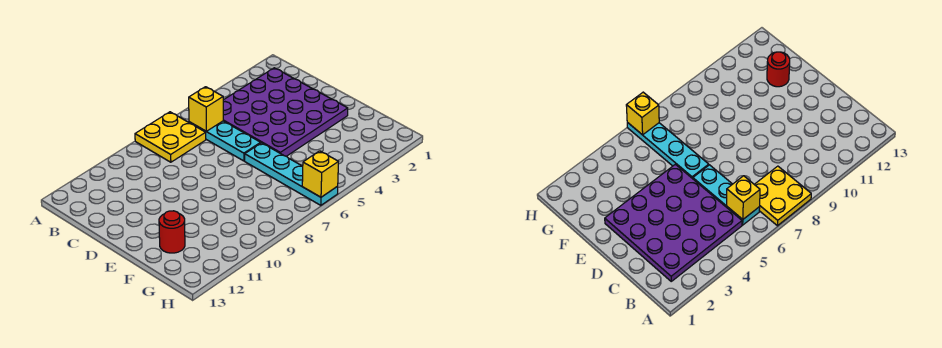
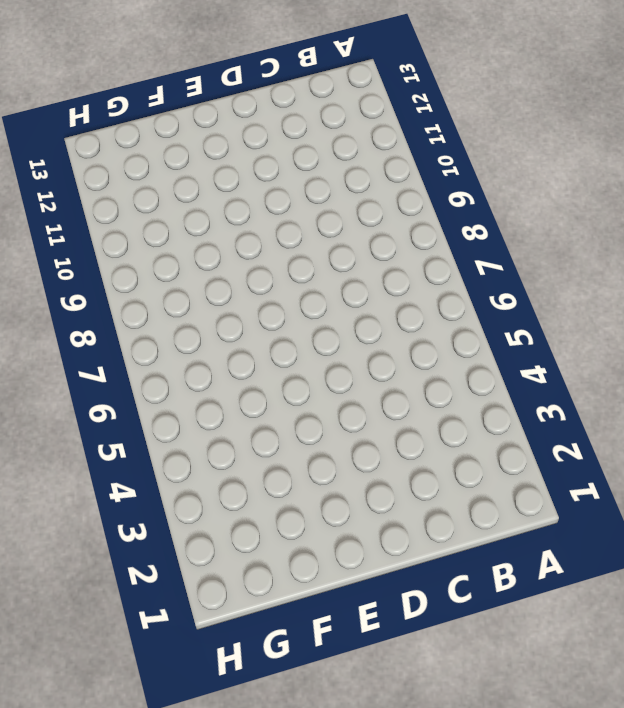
none -> yellow plate A7:B8 level 1
none -> purple plate B2:E5 level 1

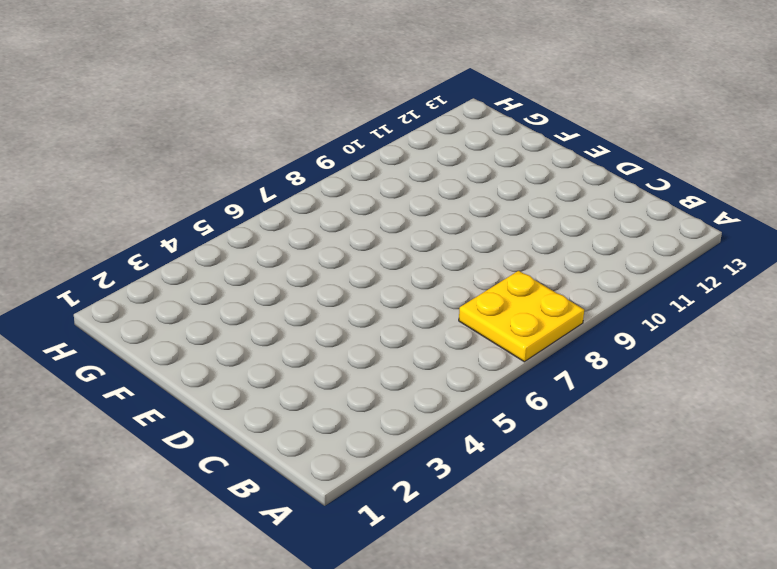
none -> purple plate B2:E5 level 1
none -> cyan plate B6:D6 level 1

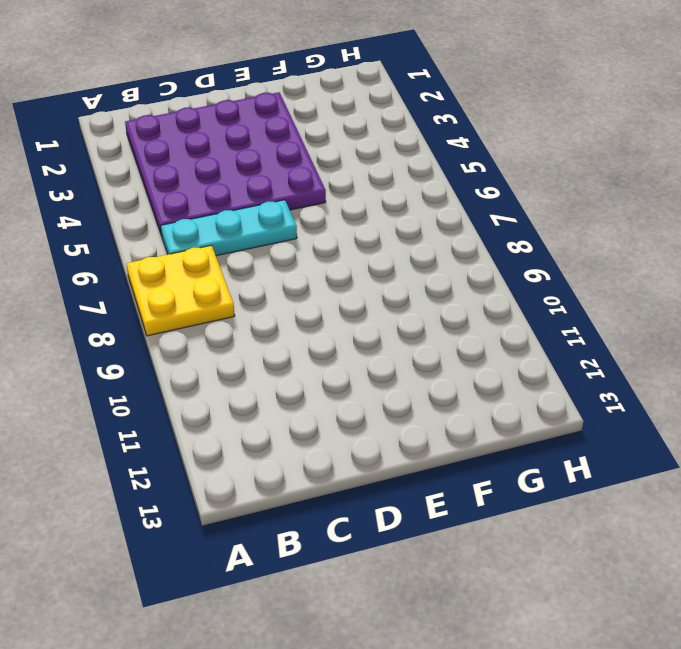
none -> cyan plate E6:H6 level 1
none -> red round brick F12 level 1

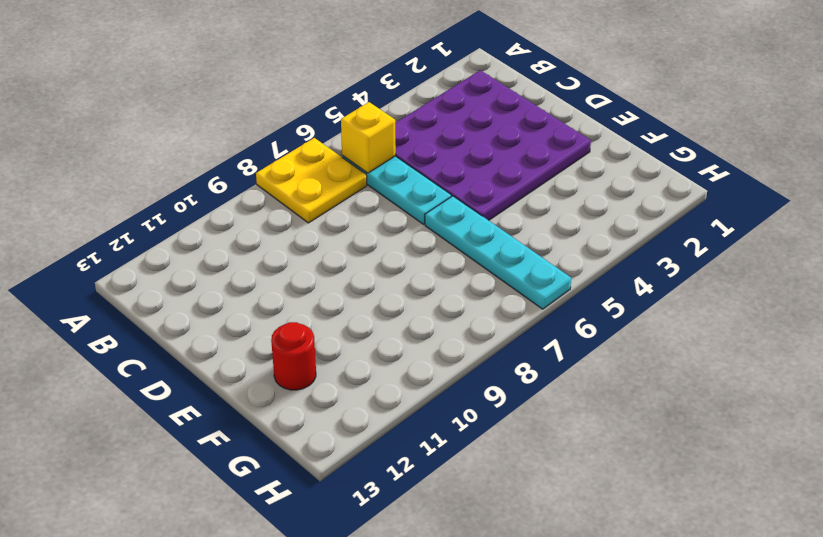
none -> yellow brick H6 level 2

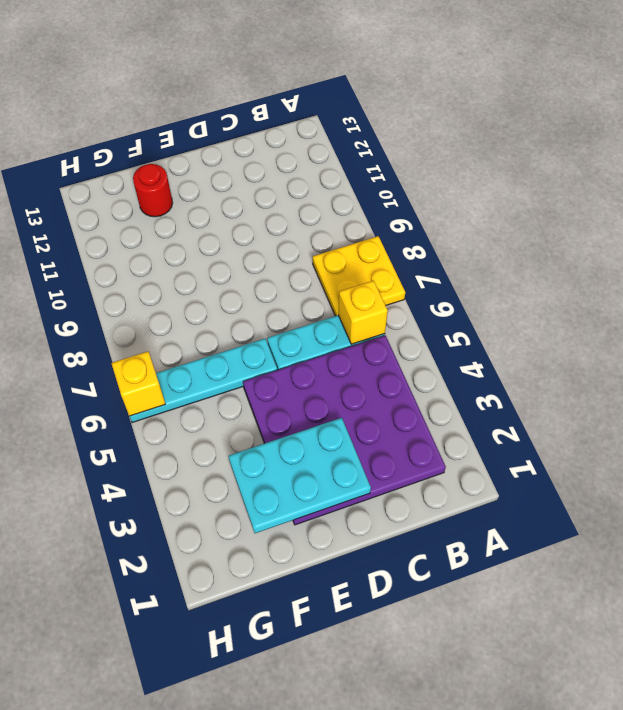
cyan plate D2:F3 level 2 -> none

